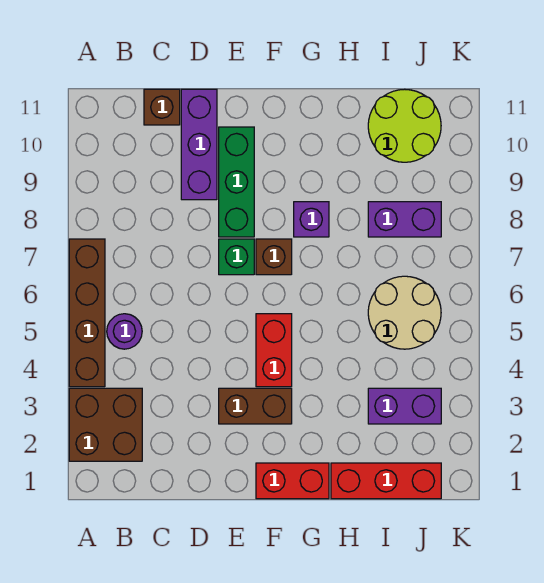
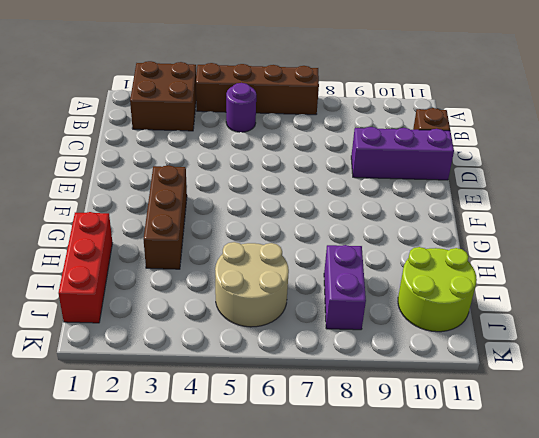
brown brick F3:H3 level 1 -> brown brick E3:F3 level 1
none -> green brick E7 level 1
none -> green brick E8:E10 level 1
none -> red brick F1:G1 level 1

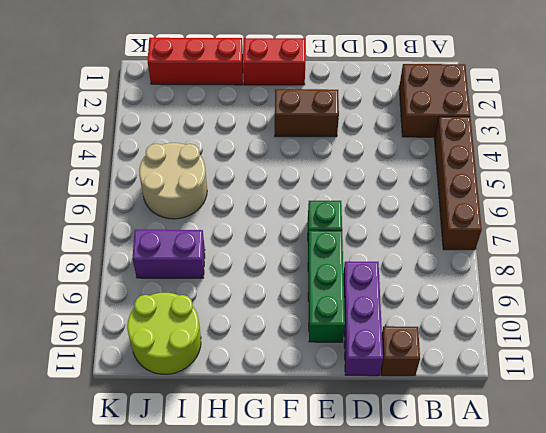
none -> purple round brick B5 level 1
none -> red brick F4:F5 level 1
none -> brown brick F7 level 1

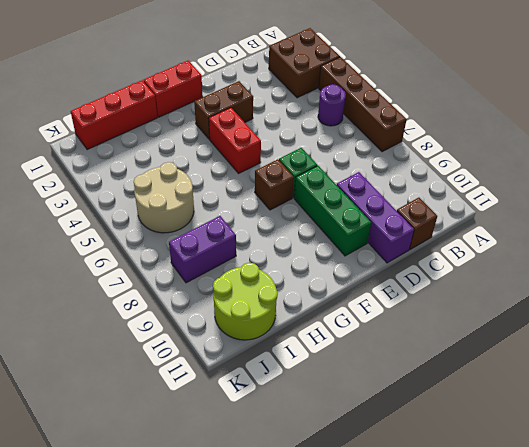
none -> purple brick G8 level 1
none -> purple brick I3:J3 level 1

